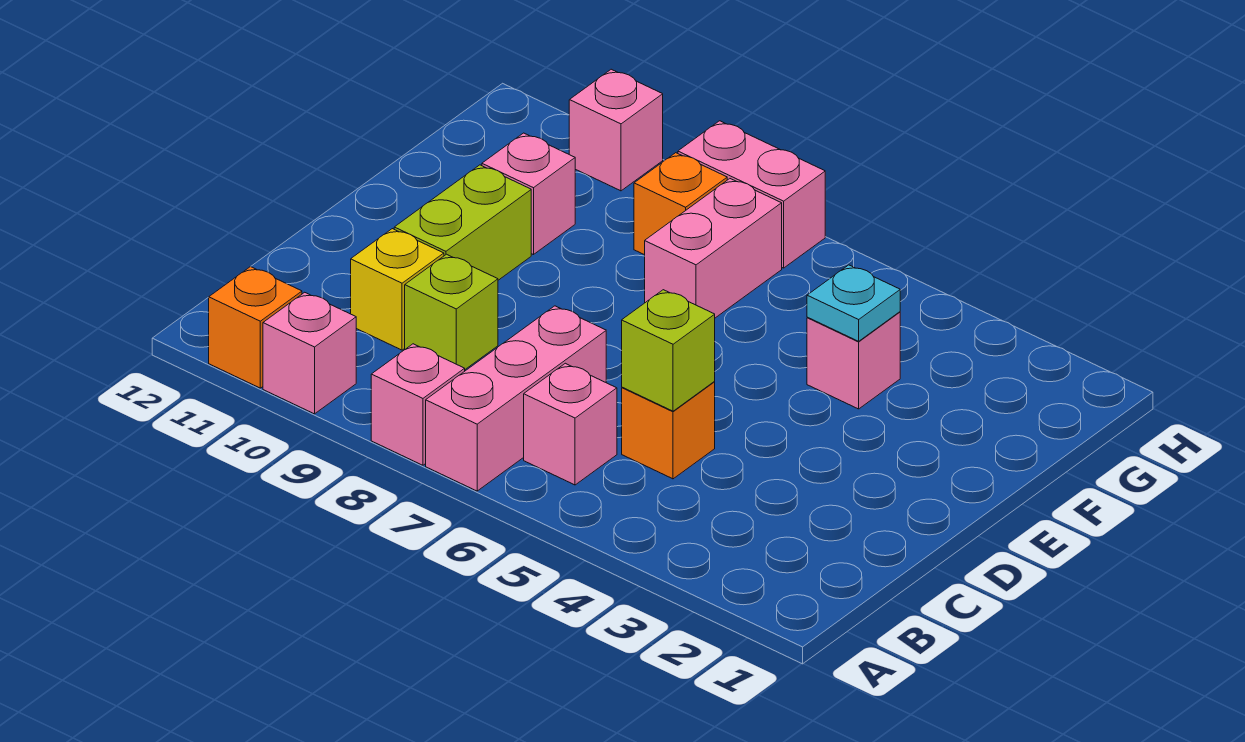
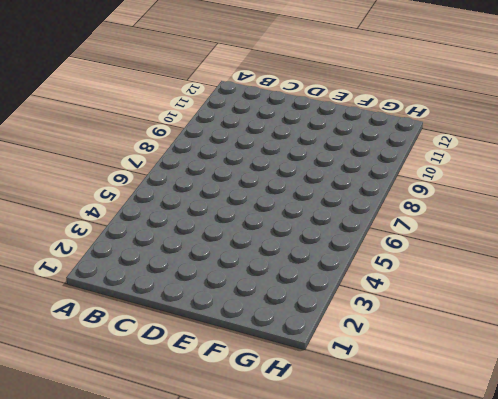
none -> pink brick A7:C7 level 1
none -> pink brick A8 level 1
none -> pink brick A10 level 1

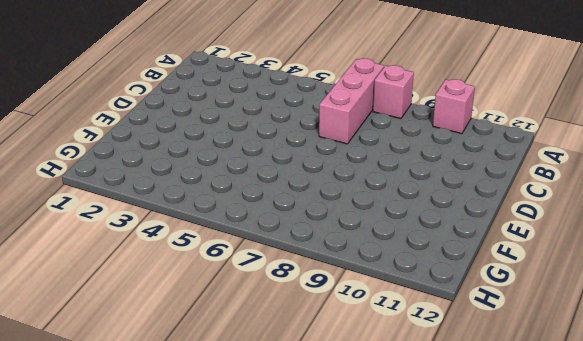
none -> orange brick A11 level 1
none -> pink brick B6 level 1
none -> orange brick C5 level 1

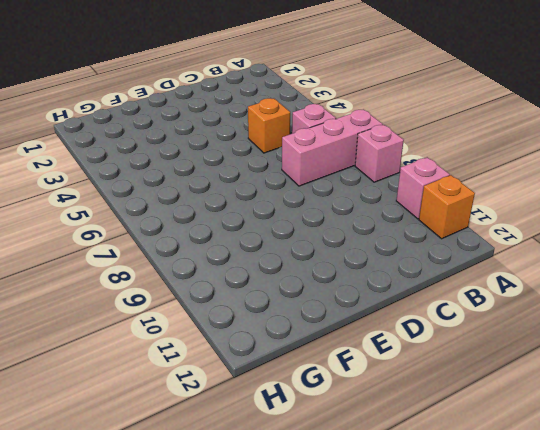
none -> lime brick C9 level 1
none -> yellow brick C10 level 1
none -> lime brick D10:E10 level 1

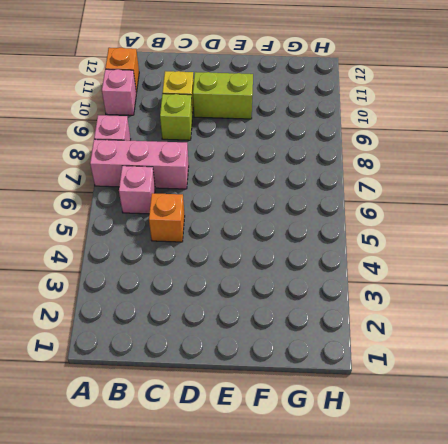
none -> pink brick F4 level 1
none -> pink brick F7:G7 level 1
none -> pink brick F10 level 1

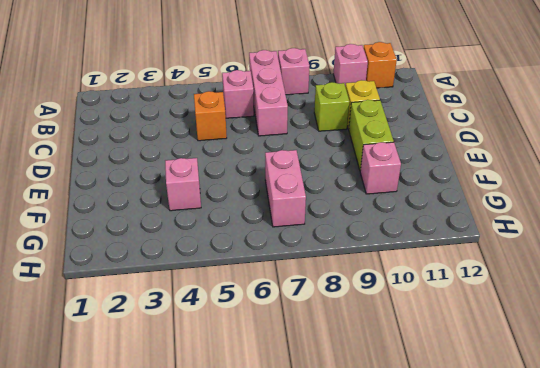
none -> orange brick G8 level 1
none -> pink brick H7:H8 level 1
none -> pink brick H10 level 1

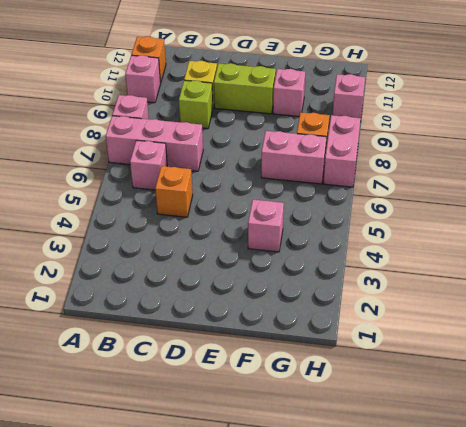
none -> lime brick C5 level 2
none -> cyan plate F4 level 2

